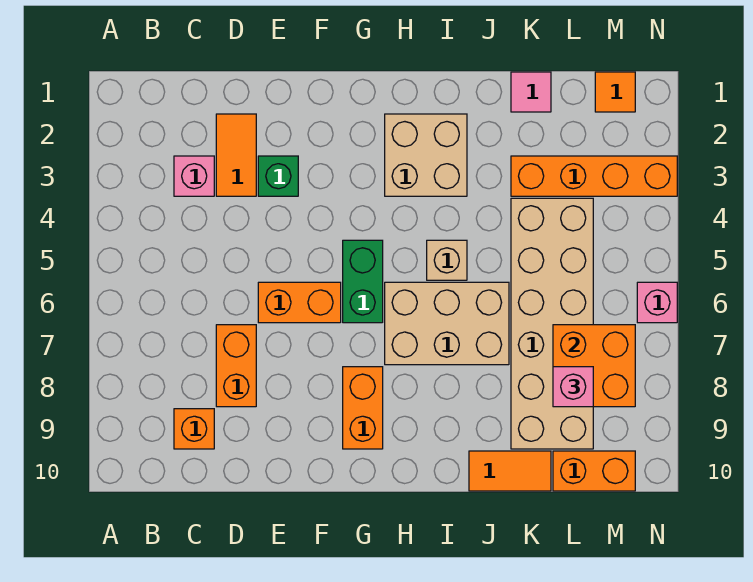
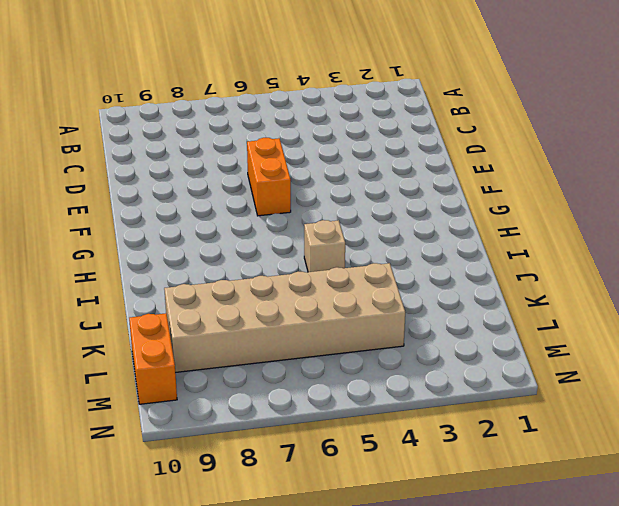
none -> pink brick C3 level 1
none -> orange brick C9 level 1
none -> orange tile D2:D3 level 1

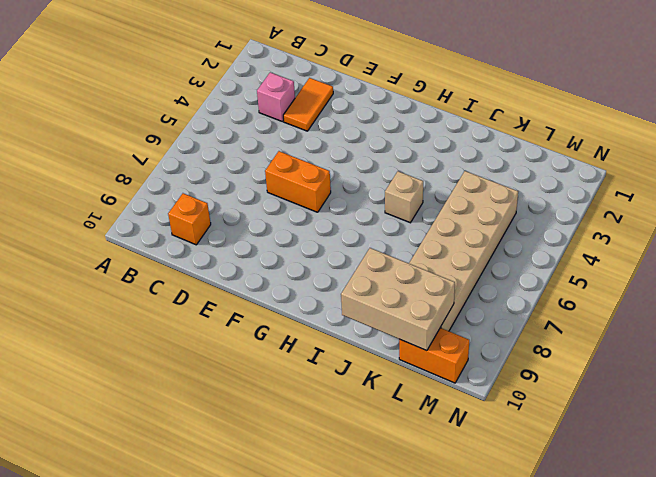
tan brick J9:L10 level 2 -> tan brick H6:J7 level 1
none -> orange brick D7:D8 level 1
none -> green brick E3 level 1
none -> green brick G5:G6 level 1

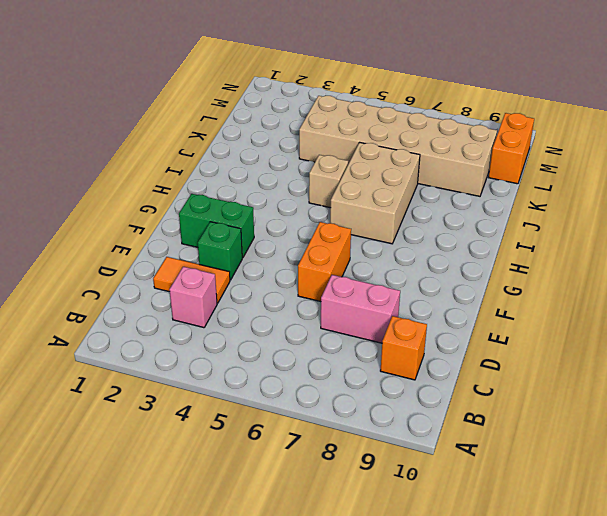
pink brick D7:D8 level 1 -> orange brick D7:D8 level 1
green brick F2:F3 level 1 -> green brick G5:G6 level 1
none -> orange brick G8:G9 level 1
none -> tan brick H2:I3 level 1
none -> orange tile J10:K10 level 1

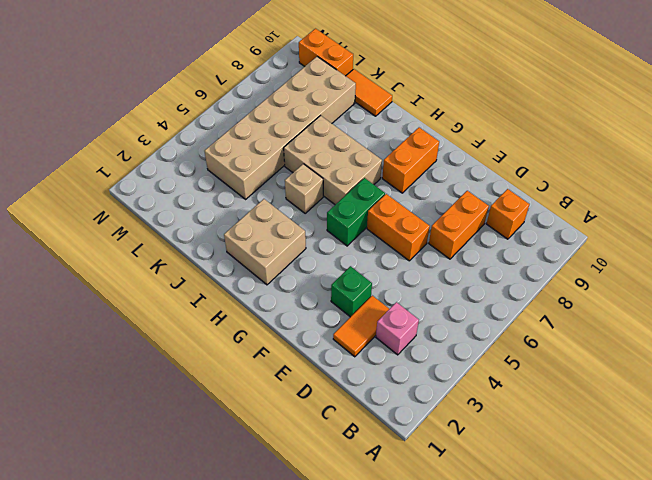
none -> pink tile K1 level 1
none -> orange brick K3:N3 level 1
none -> orange tile M1 level 1

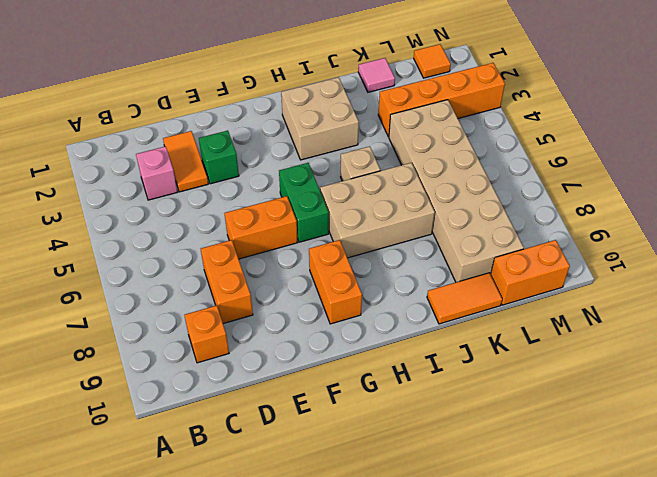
none -> pink brick N6 level 1
none -> orange brick L7:M8 level 2
none -> pink brick L8 level 3

